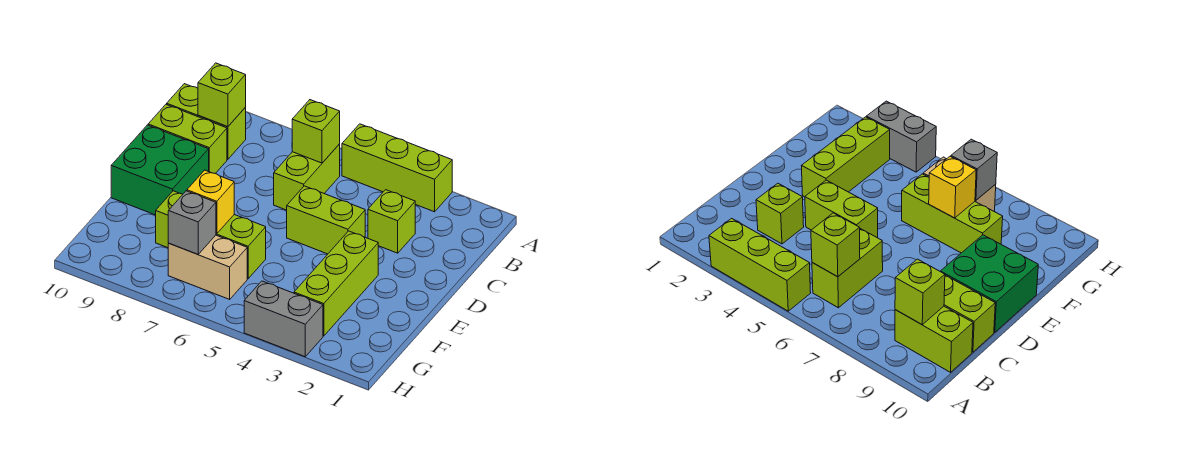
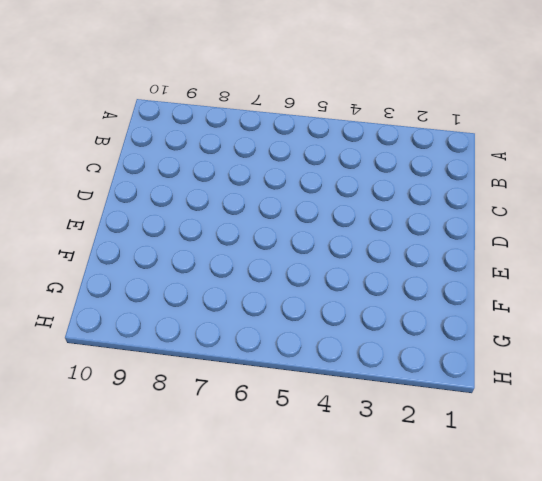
none -> lime brick A3:A5 level 1
none -> lime brick B6:C6 level 1
none -> lime brick B9:B10 level 1

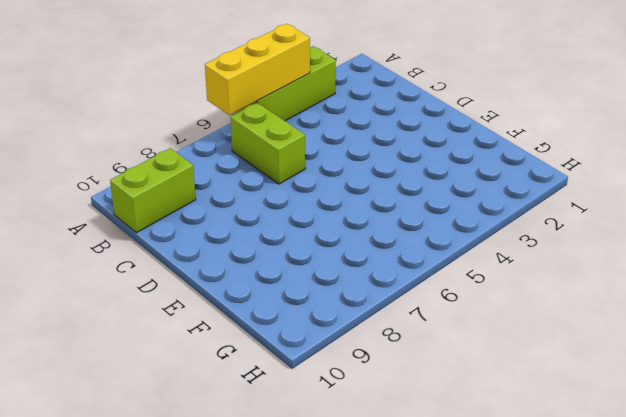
yellow brick A4:A6 level 2 -> none
none -> lime brick C3 level 1
none -> lime brick C9:C10 level 1
none -> lime brick D4:D5 level 1

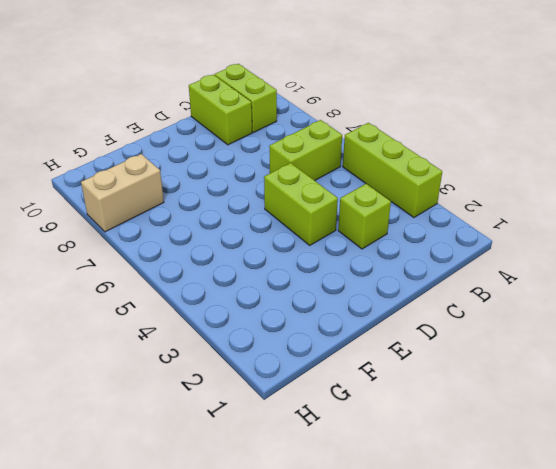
tan brick G8:H8 level 1 -> tan brick G6:G7 level 1
none -> green brick D9:E10 level 1
none -> lime brick E3:G3 level 1
none -> lime brick F6:F8 level 1

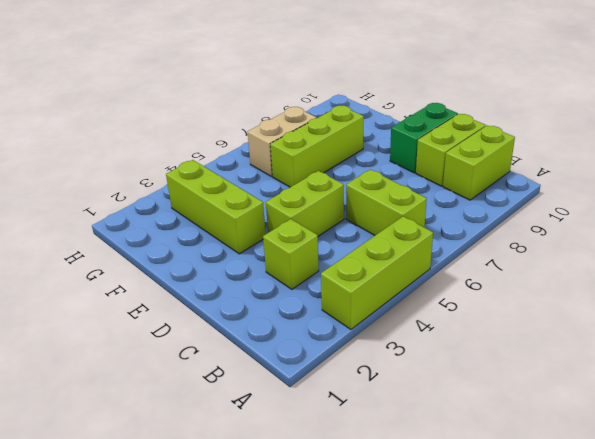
green brick D9:D10 level 1 -> green brick D9:E10 level 1
none -> grey brick H3:H4 level 1
none -> lime brick B6 level 2
none -> lime brick B9 level 2

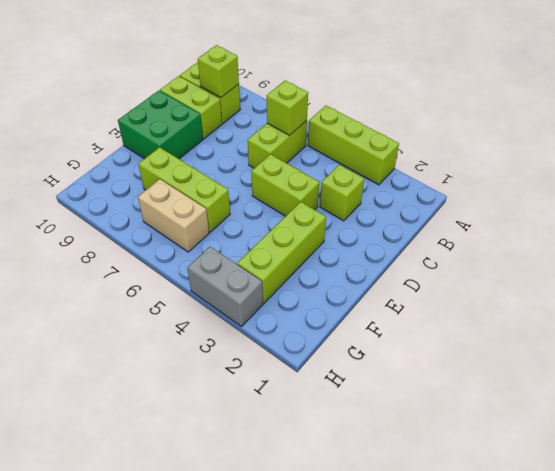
none -> yellow brick F7 level 2
none -> grey brick G7 level 2

